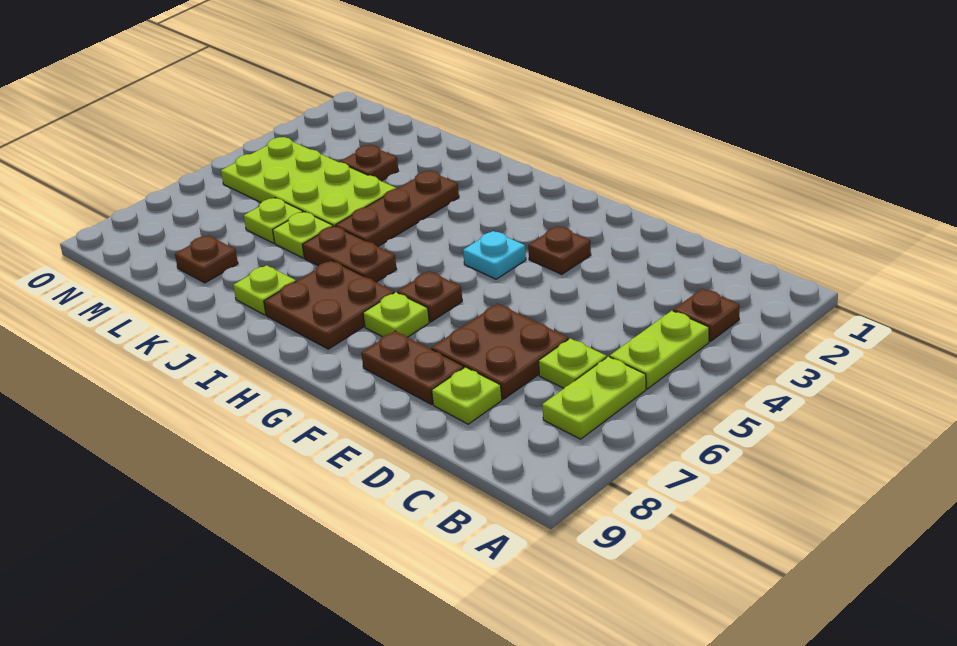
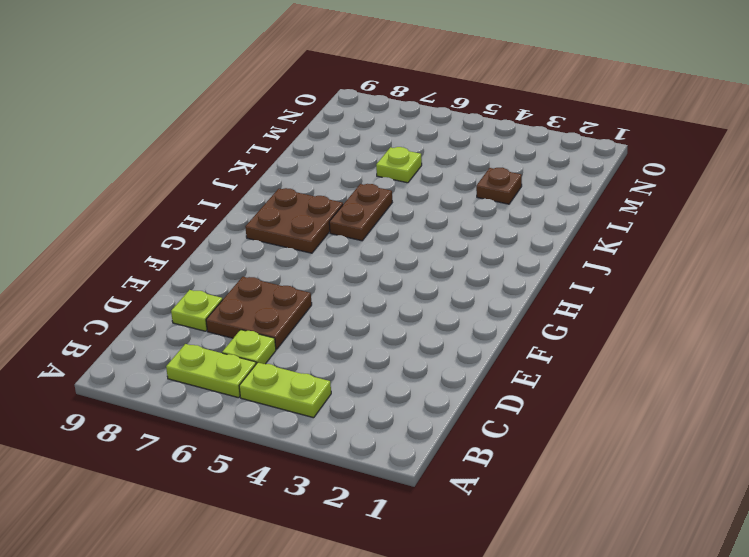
none -> brown plate B3 level 1
none -> brown plate E8:F8 level 1
none -> brown plate F3 level 1

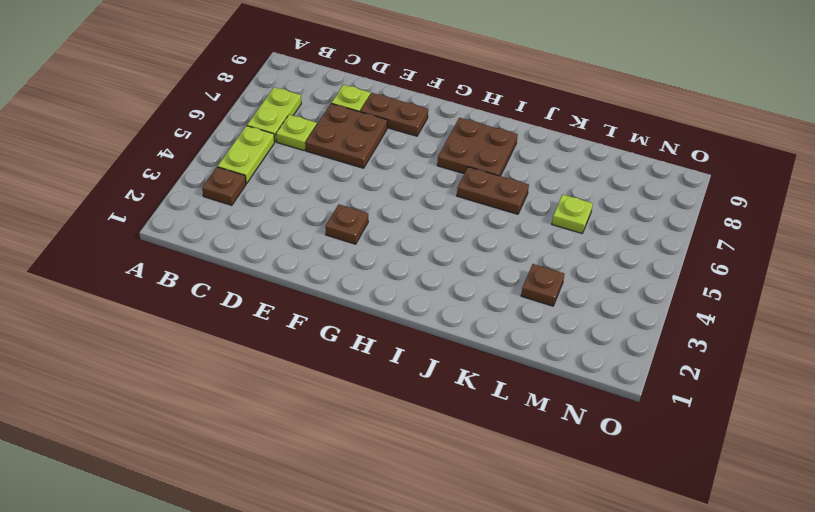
none -> cyan plate G4 level 1
none -> brown plate G6 level 1
none -> lime plate G7 level 1

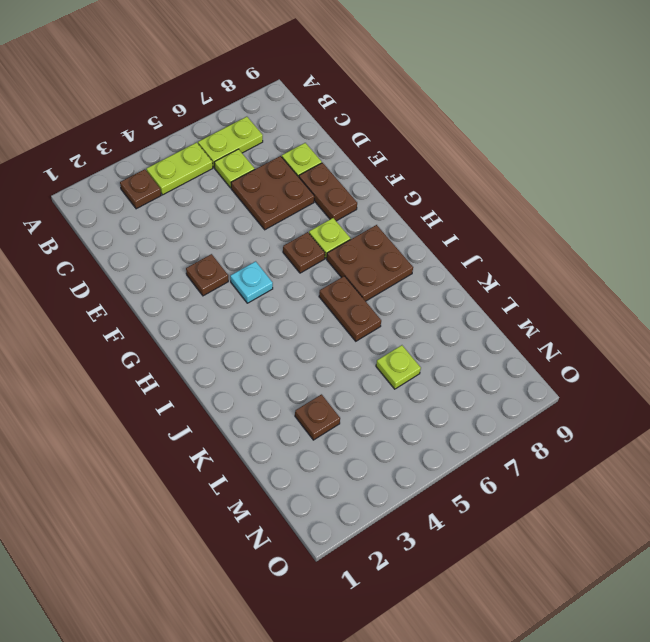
none -> brown plate J3:J5 level 1
none -> lime plate J8 level 1
none -> lime plate K4:N5 level 1

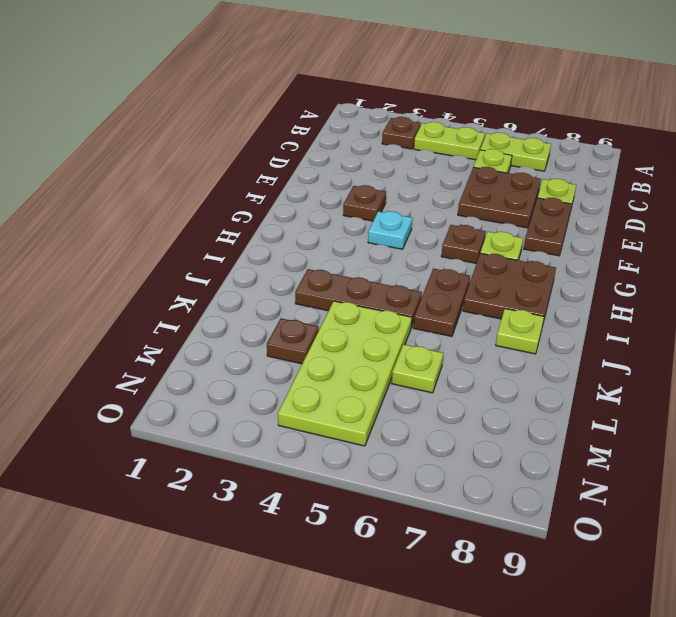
none -> lime plate K6 level 1
none -> brown plate L8 level 1

